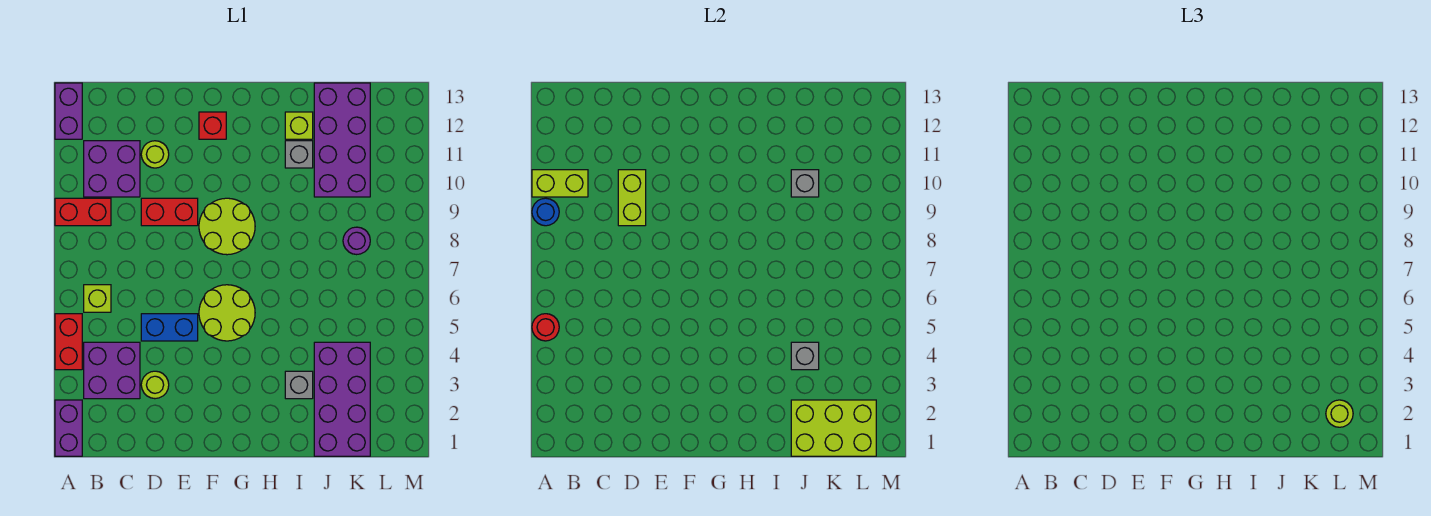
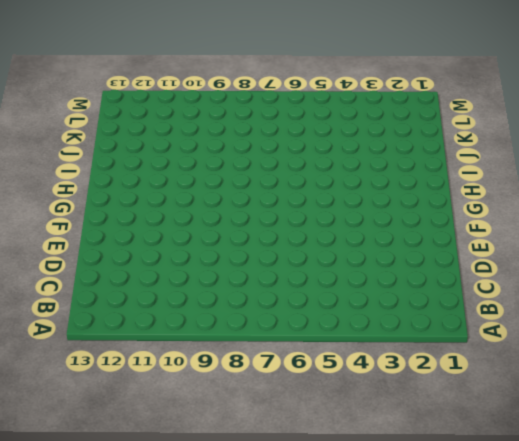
none -> purple brick A1:A2 level 1
none -> red brick A4:A5 level 1
none -> red brick A9:B9 level 1

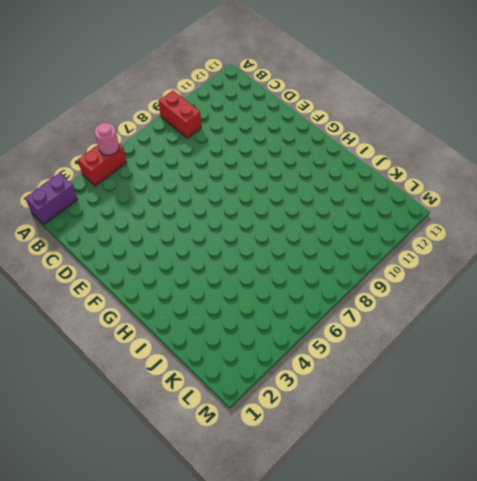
pink round brick A5 level 2 -> red round brick A5 level 2
none -> purple brick A12:A13 level 1
none -> purple brick B3:C4 level 1
none -> lime brick B6 level 1

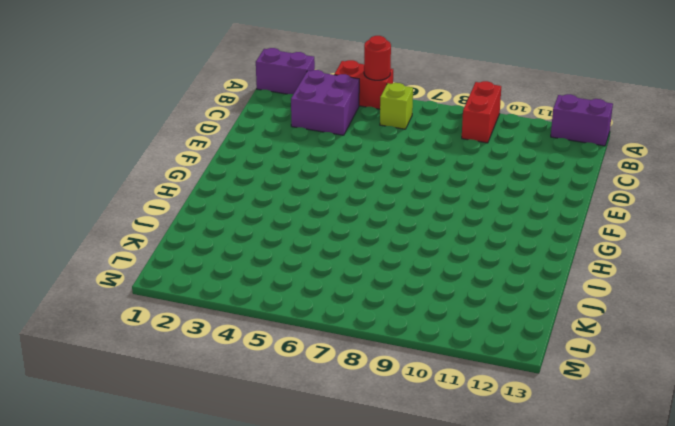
none -> purple brick B10:C11 level 1
none -> lime round brick D3 level 1
none -> blue brick D5:E5 level 1

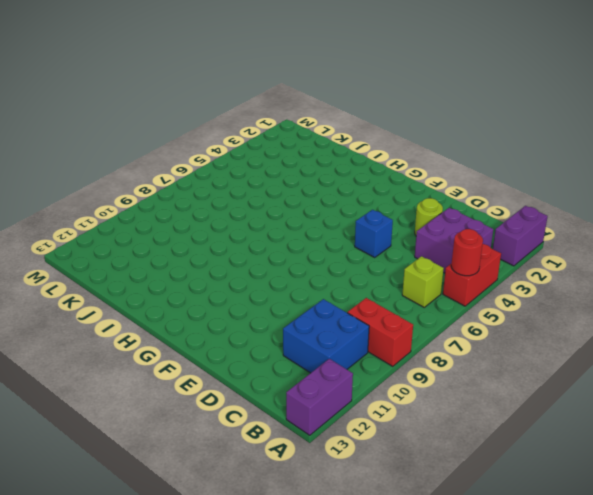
blue brick B10:C11 level 1 -> purple brick B10:C11 level 1
blue brick E5 level 1 -> blue brick D5:E5 level 1
none -> red brick D9:E9 level 1
none -> lime round brick D11 level 1
none -> lime round brick F5:G6 level 1

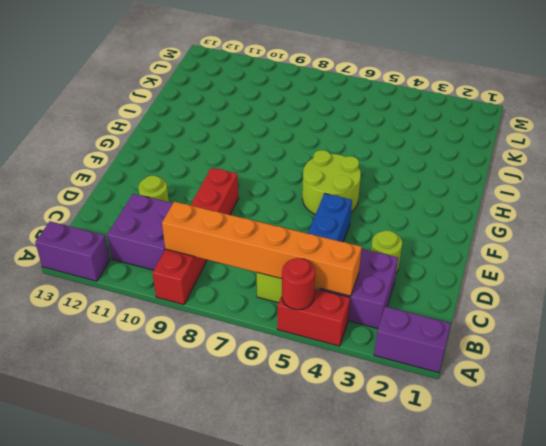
orange brick B4:B9 level 2 -> none
none -> lime round brick F8:G9 level 1
none -> red brick F12 level 1
none -> grey brick I3 level 1

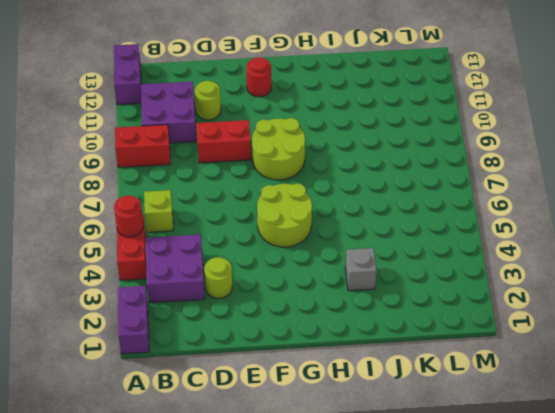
red round brick F12 level 1 -> red brick F12 level 1
none -> blue brick D5:E5 level 1
none -> grey brick I11 level 1
none -> lime brick I12 level 1

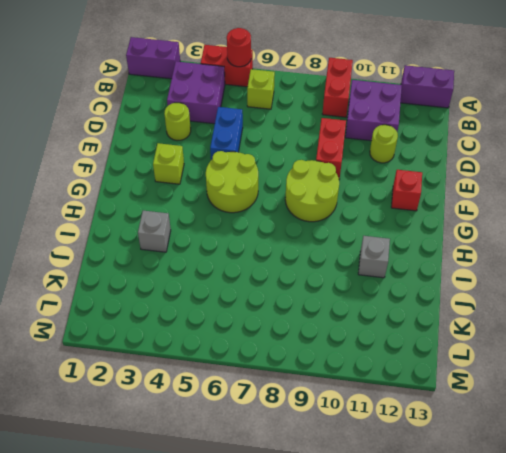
lime brick F3 level 1 -> lime brick I12 level 1
none -> purple brick J1:K4 level 1
none -> purple brick J10:K13 level 1
none -> purple round brick K8 level 1

